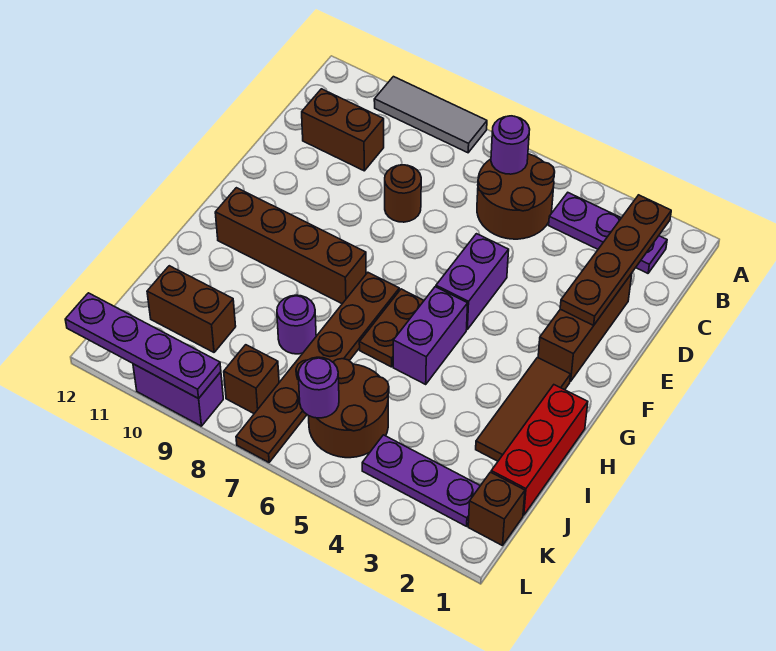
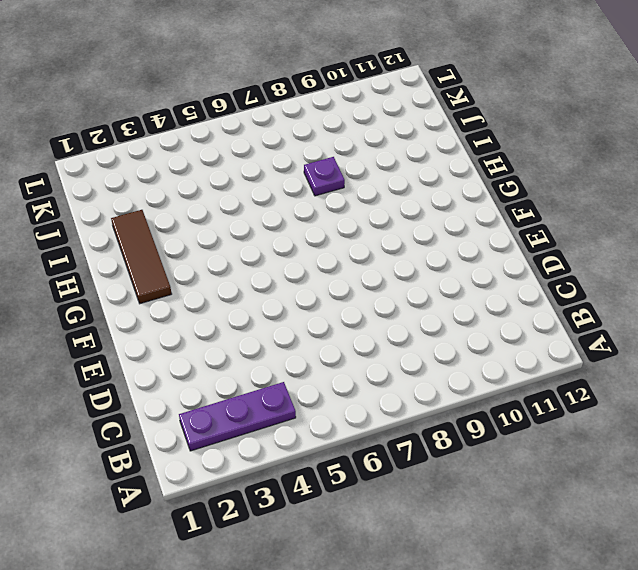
purple plate I8 level 1 -> purple round brick I8 level 1
none -> grey tile A8:A10 level 1
none -> brown round brick B5:C6 level 1
none -> brown brick C10:C11 level 1

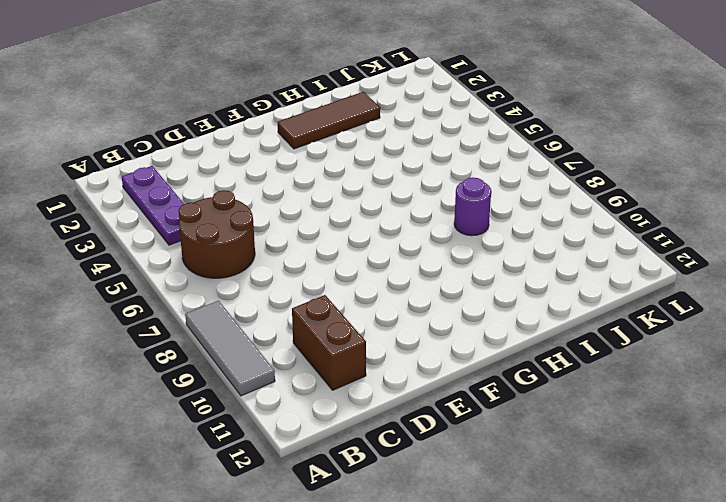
none -> brown brick D2:F2 level 1
none -> brown round brick D8 level 1
none -> purple brick E5:F5 level 1

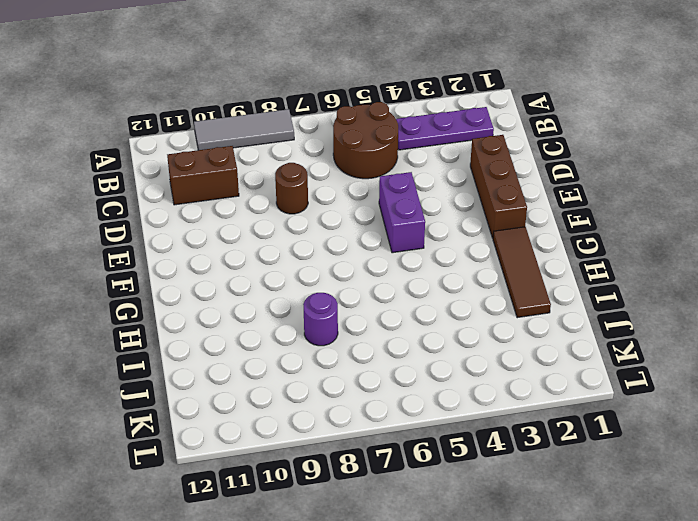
none -> purple brick G5:H5 level 1
none -> brown plate G6:H6 level 1
none -> brown plate G7:L7 level 1

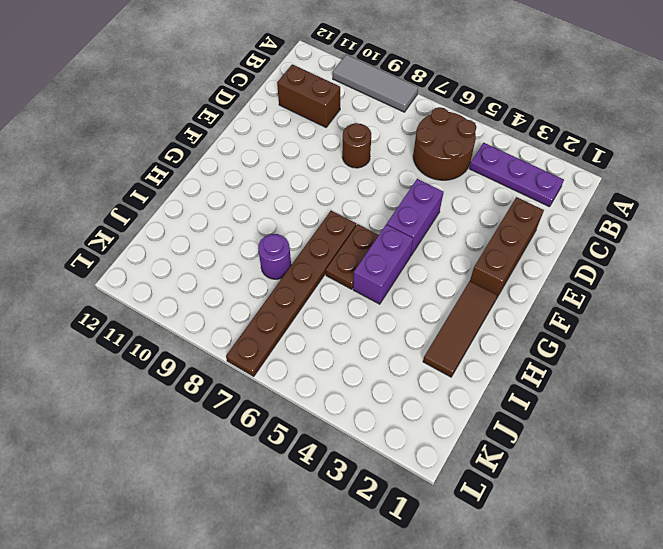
none -> brown brick G8:G11 level 1
none -> red brick H1:J1 level 1
none -> brown round brick J5:K6 level 1

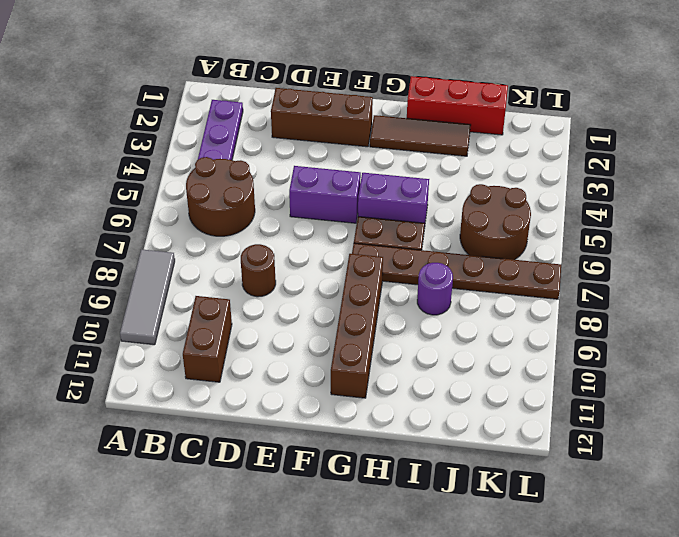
none -> brown brick J10:J11 level 1
none -> brown brick K1 level 1
none -> purple plate K2:K4 level 1

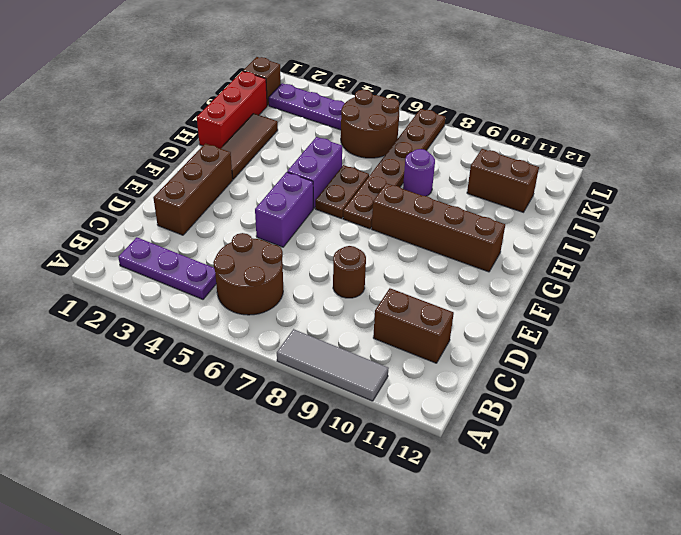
none -> brown brick K8 level 1
none -> purple brick L9:L10 level 1
none -> brown plate B2:E2 level 2

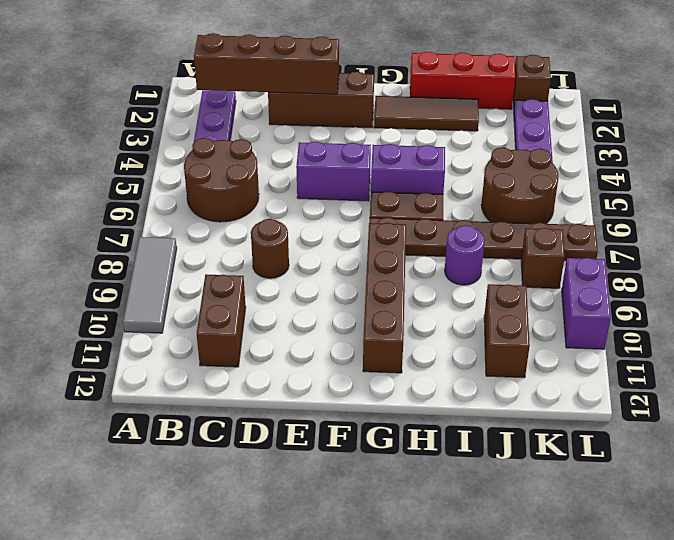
brown brick B2:E2 level 2 -> brown plate B2:E2 level 2
none -> purple round brick B6 level 2
none -> purple round brick K6 level 2
none -> purple plate L9:L12 level 2

